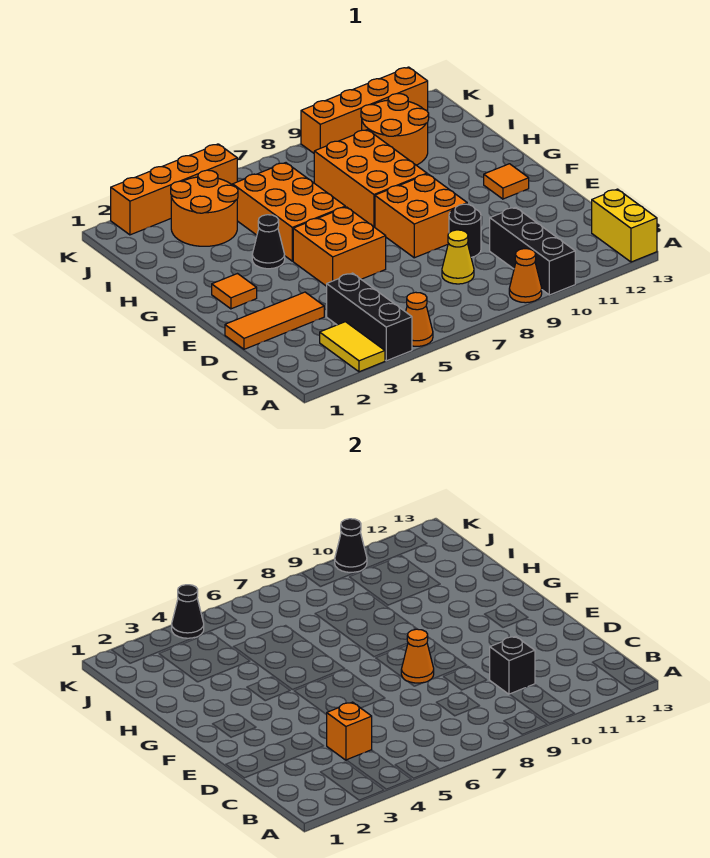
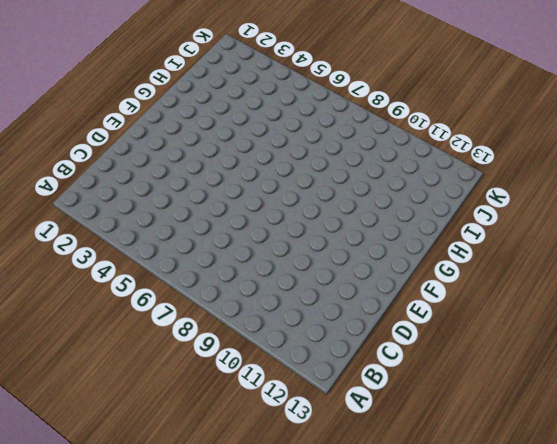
none -> yellow tile A3:B3 level 1
none -> black brick A4:C4 level 1
none -> orange cone A5 level 1

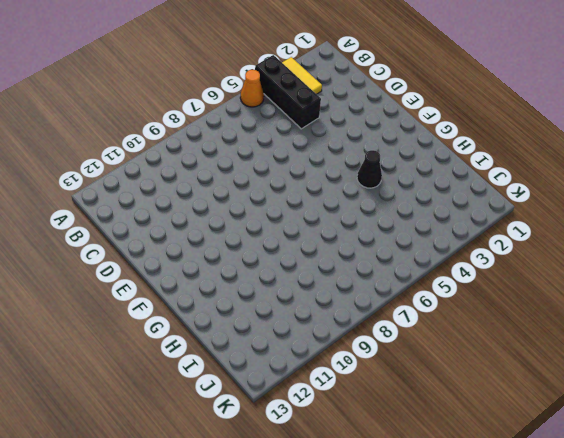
none -> orange cone A9 level 1
none -> black brick A10:C10 level 1
none -> yellow brick A13:B13 level 1

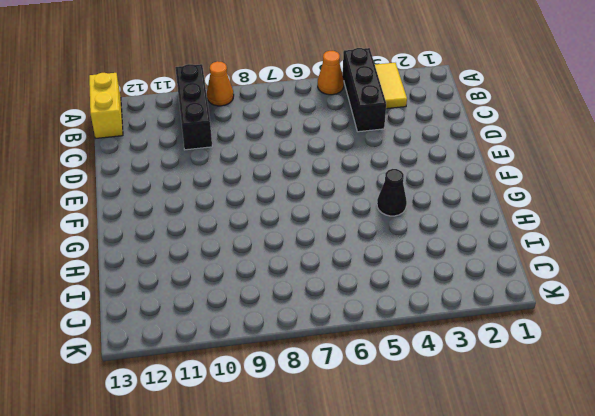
none -> yellow cone C8 level 1
none -> orange tile D1:D3 level 1
none -> black round brick D9 level 1

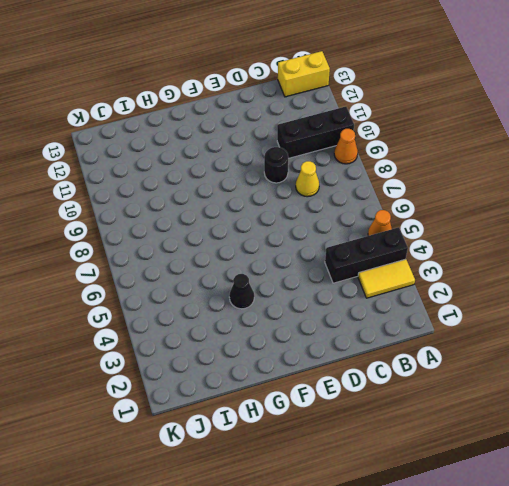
none -> orange tile D1:D3 level 1
none -> orange brick E5:F6 level 1
none -> orange brick E8:F9 level 1

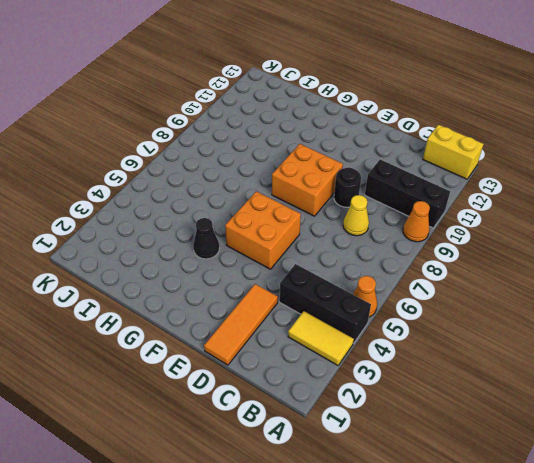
none -> orange tile F2 level 1
none -> orange tile F12 level 1
none -> orange brick G5:I6 level 1

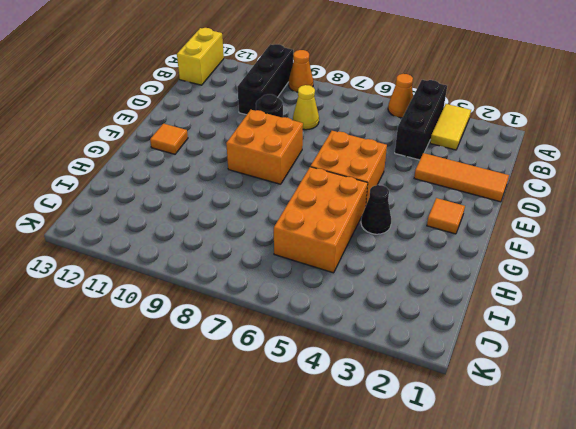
none -> orange brick G8:I9 level 1
none -> orange round brick I3:J4 level 1
none -> orange round brick I10:J11 level 1

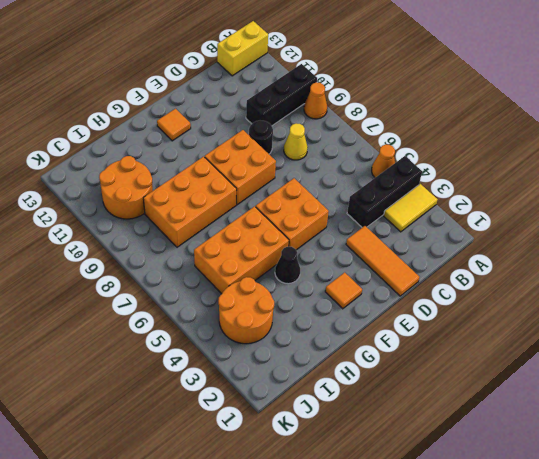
none -> orange brick K2:K5 level 1
none -> orange brick K9:K12 level 1
none -> orange brick C4 level 2

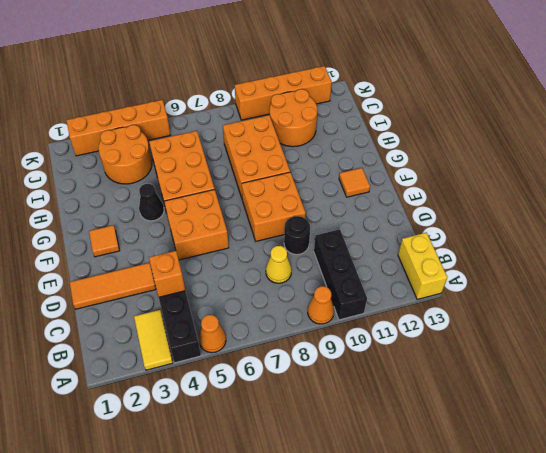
none -> black brick C10 level 2
none -> orange cone E8 level 2
none -> black cone K4 level 2

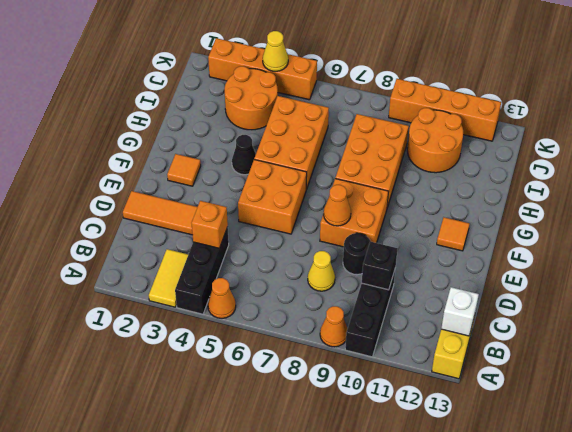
white brick B13 level 2 -> none
yellow cone K4 level 2 -> black cone K4 level 2
none -> black cone K10 level 2

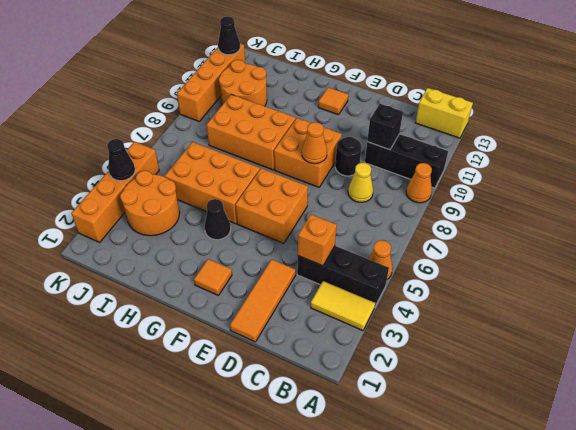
black cone K12 level 2 -> black cone K10 level 2

